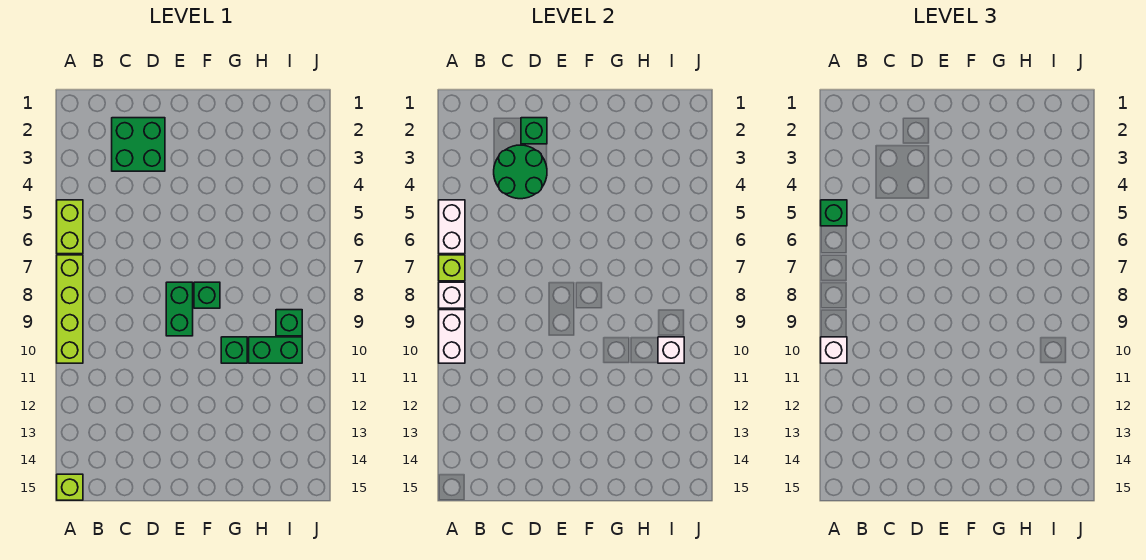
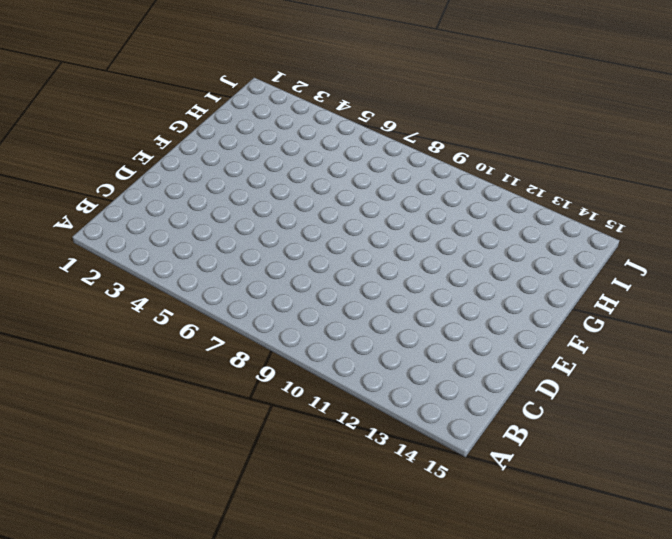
none -> lime brick A5:A6 level 1
none -> lime brick A7:A10 level 1
none -> lime brick A15 level 1

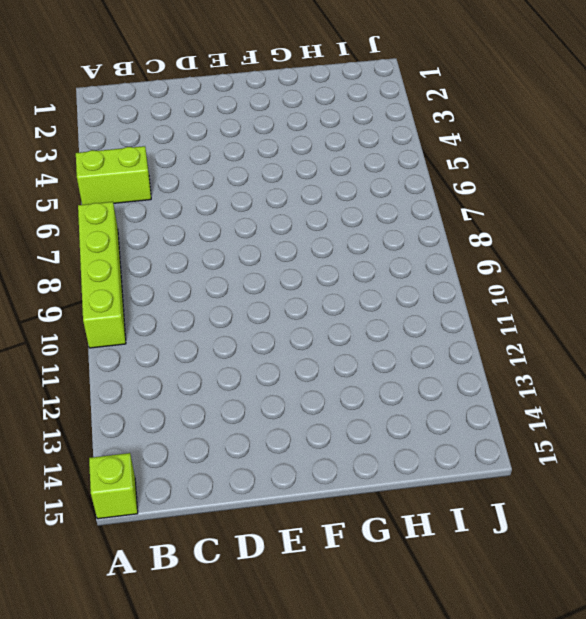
lime brick A5:B5 level 1 -> lime brick A5:A6 level 1
none -> green brick C2:D3 level 1
none -> green brick E8:E9 level 1
none -> green brick F8 level 1

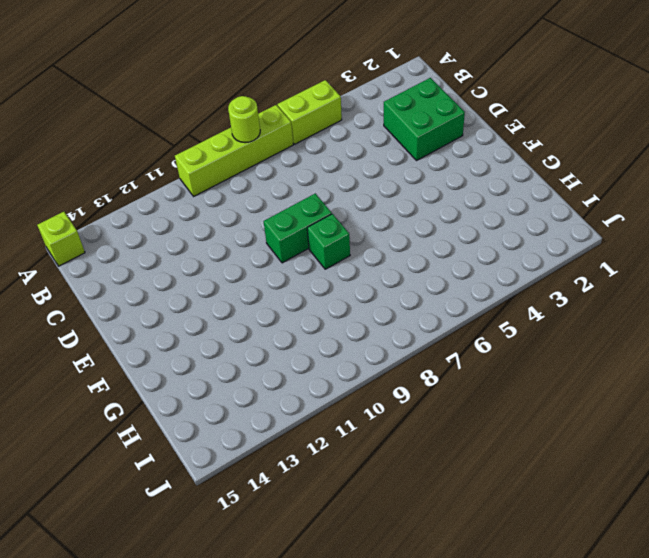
lime round brick A8 level 2 -> white brick A8 level 2
none -> green brick G10 level 1
none -> green brick H10:I10 level 1
none -> green brick I9 level 1

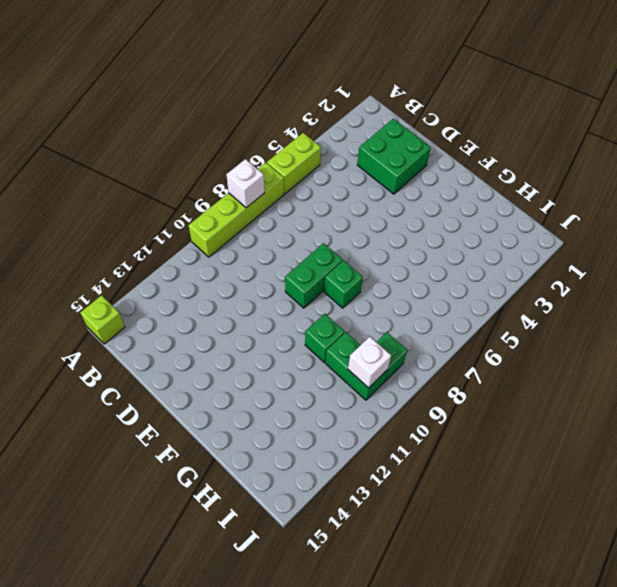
none -> white brick A5:A6 level 2
none -> lime brick A7 level 2
none -> white brick A9:A10 level 2

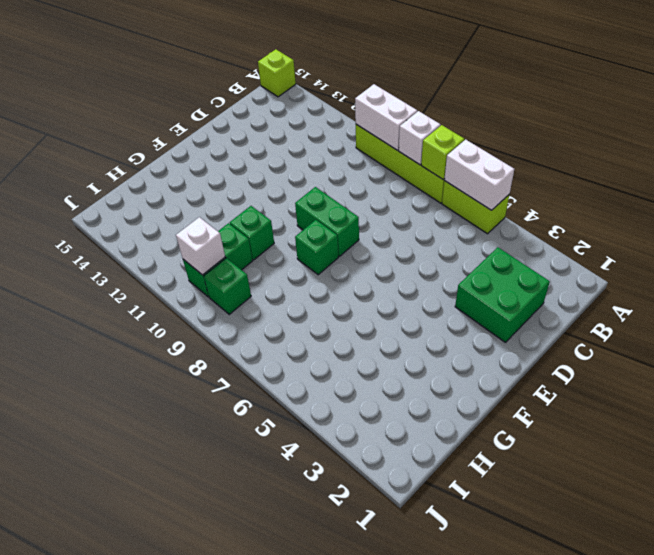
none -> green round brick C3:D4 level 2
none -> green brick D2 level 2
none -> green brick A5 level 3

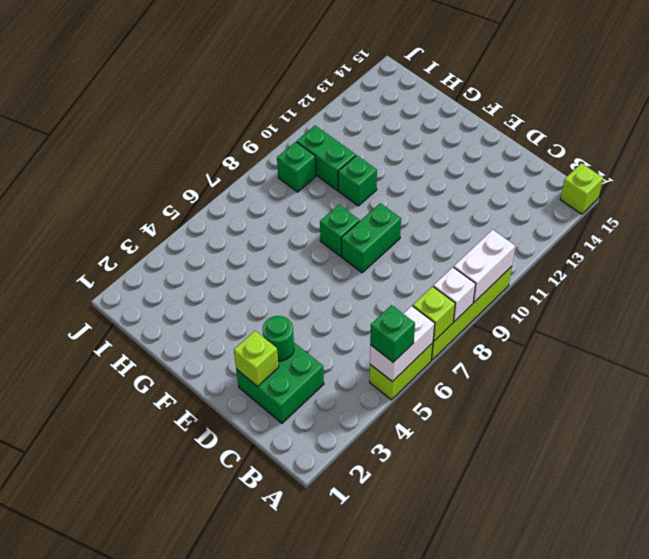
lime brick D2 level 2 -> green brick D2 level 2
green round brick D3 level 2 -> green round brick C3:D4 level 2
none -> white brick I10 level 2
none -> white brick A10 level 3

